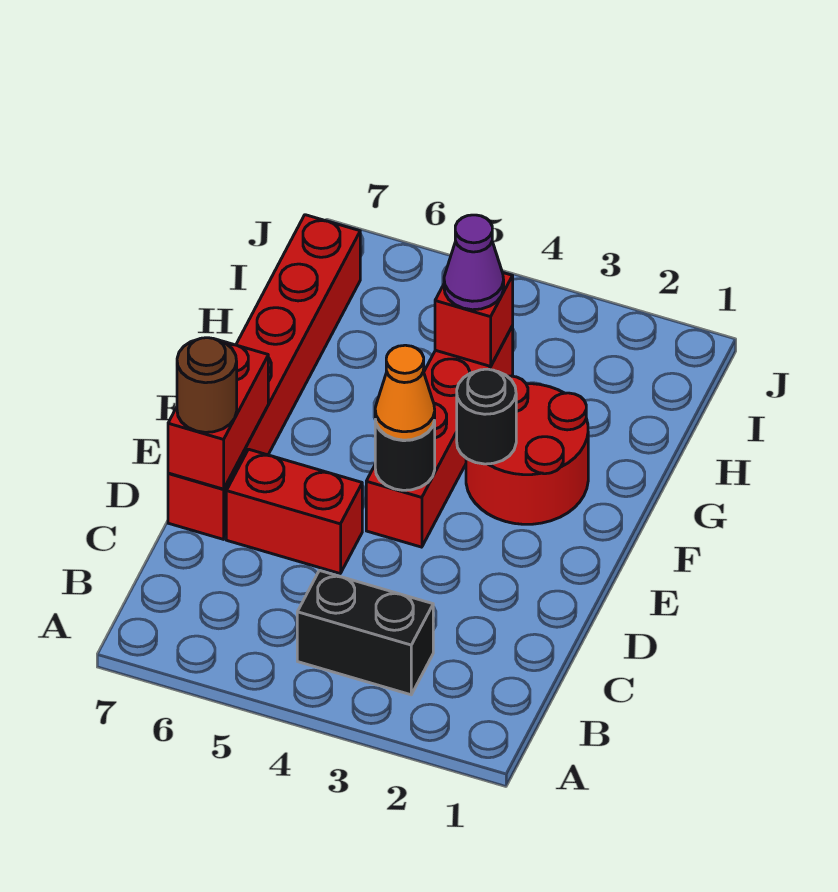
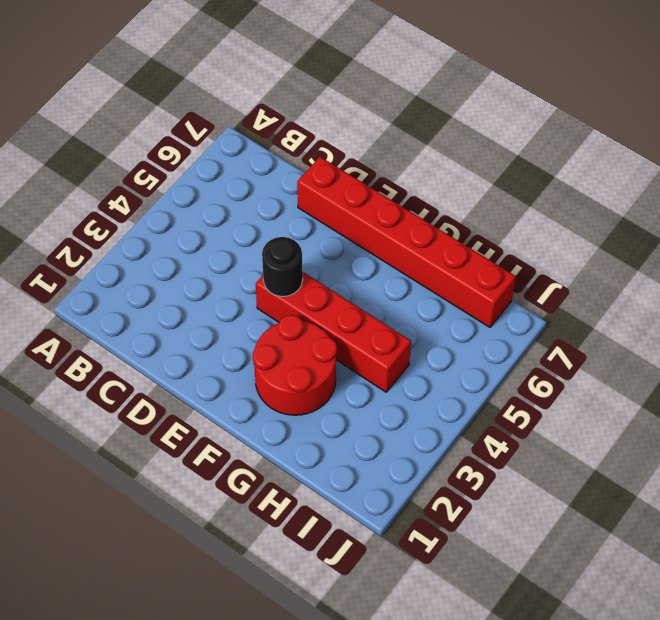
none -> black brick B3:B4 level 1
none -> red brick D5:D6 level 1
none -> red brick D7:E7 level 2

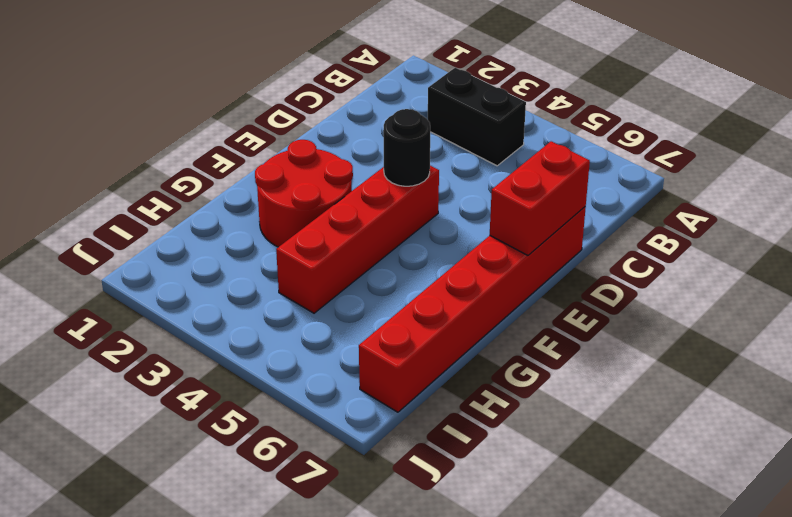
none -> red brick D5:D6 level 1
none -> black round brick F3 level 2
none -> red brick H4 level 2

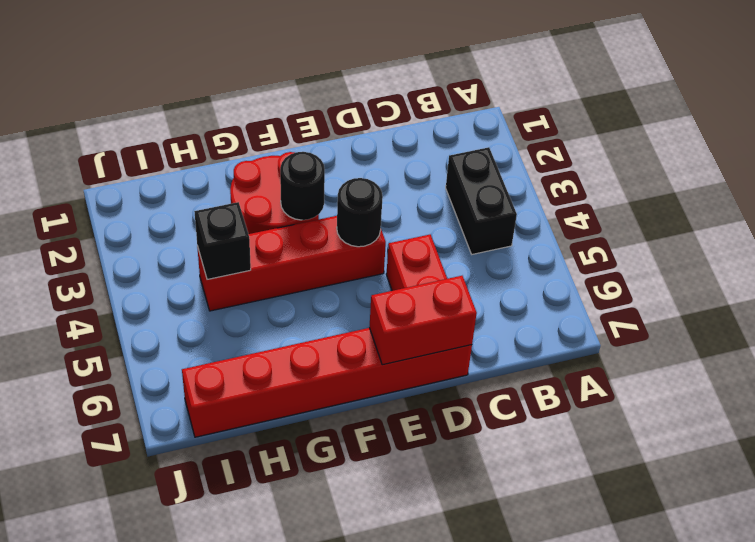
black brick H4 level 2 -> red brick H4 level 2
none -> brown round brick D7 level 3
none -> orange cone E4 level 3
none -> purple cone H4 level 3

